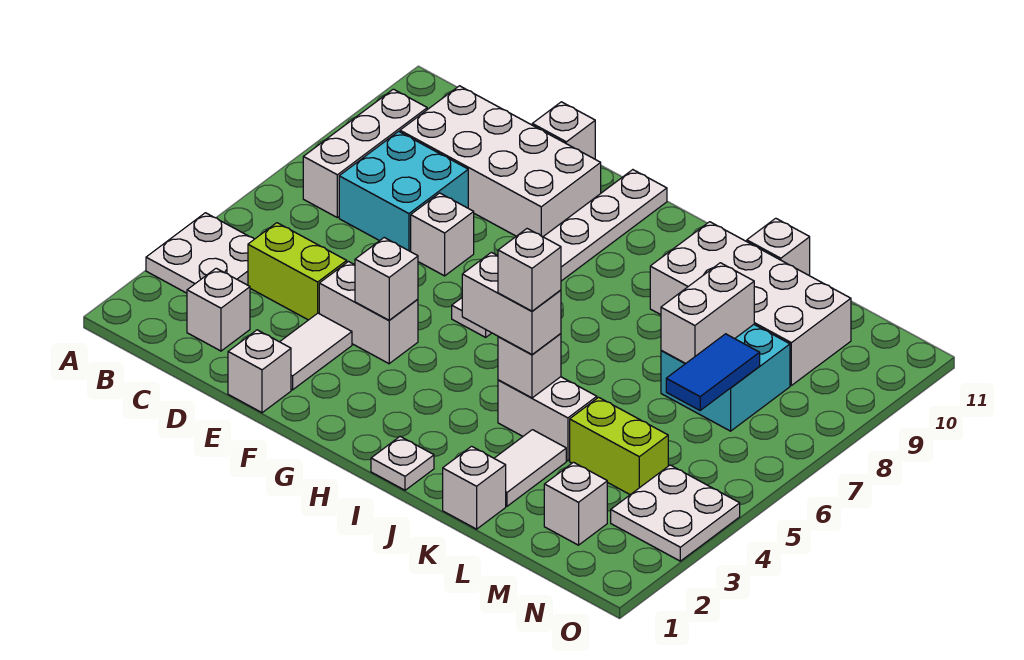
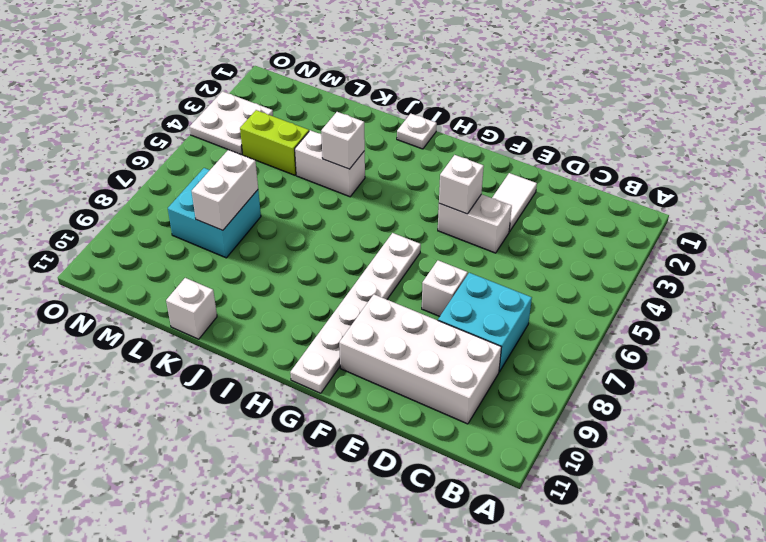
none -> white plate A3:B4 level 1
none -> white brick B7:B9 level 1
none -> white brick C2 level 1

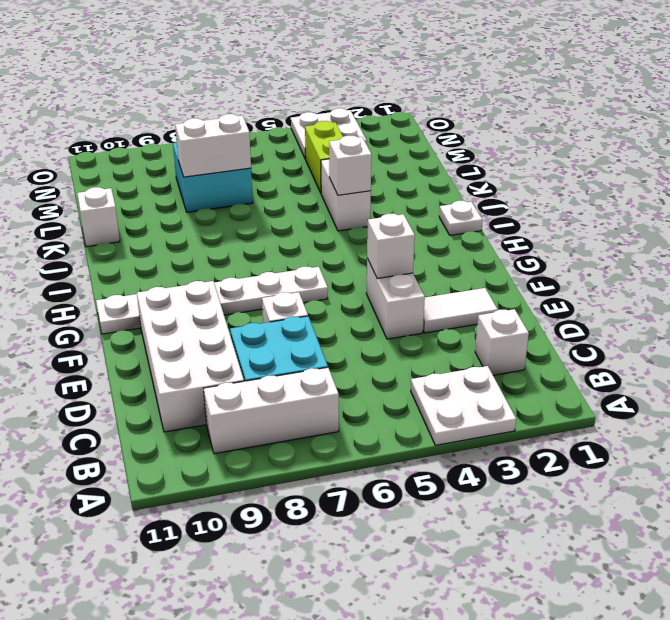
none -> lime brick C4:D4 level 1
none -> white brick E1 level 1
none -> white brick E11 level 1

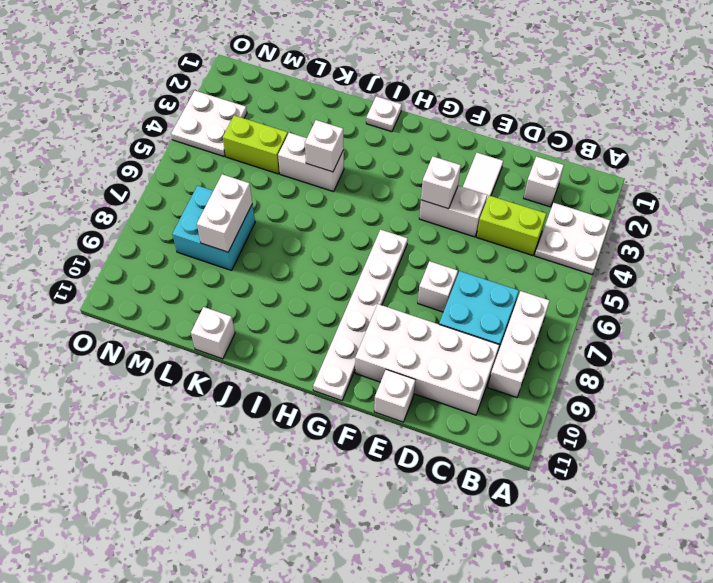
none -> white brick E1 level 1
none -> white brick J9:M10 level 1
none -> white brick K1 level 1

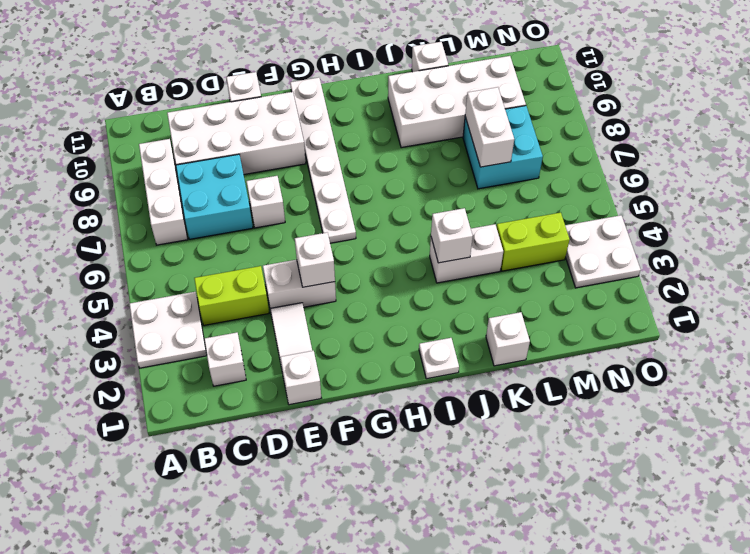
none -> white tile K2:K3 level 1
none -> white brick M2 level 1
none -> blue tile M6:M7 level 2

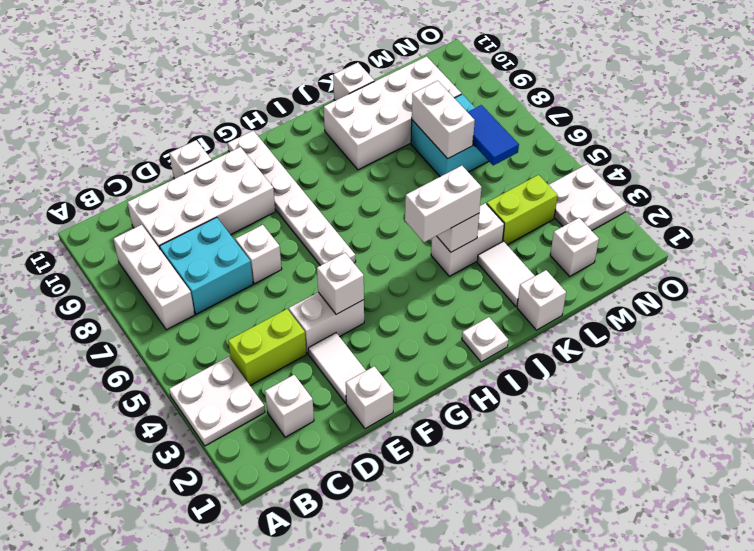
none -> white brick J4 level 4

